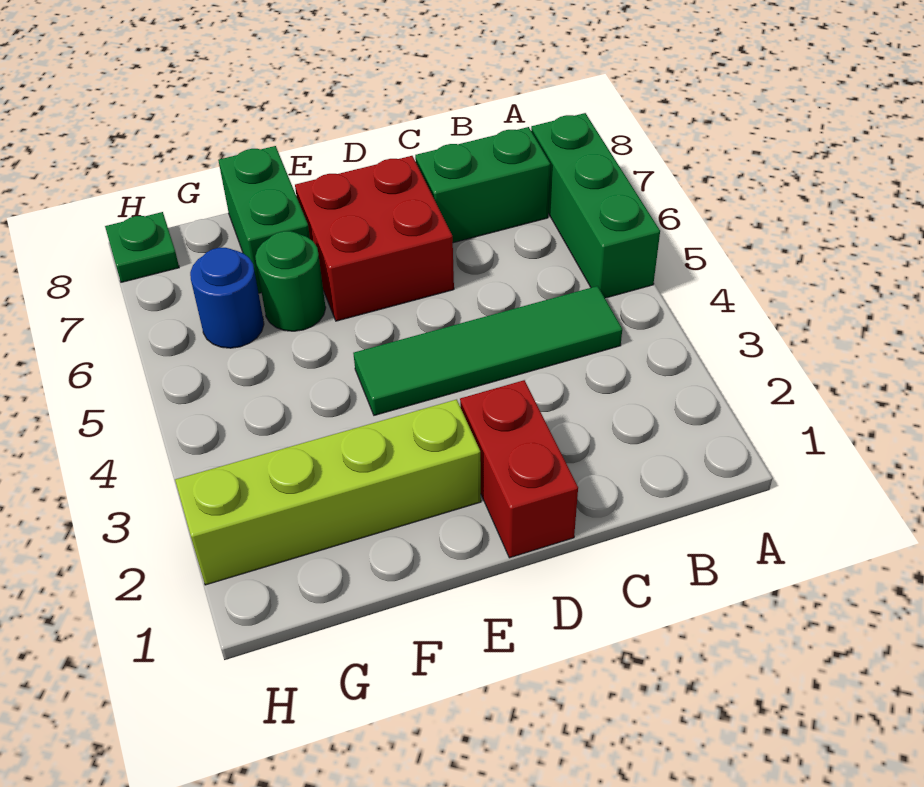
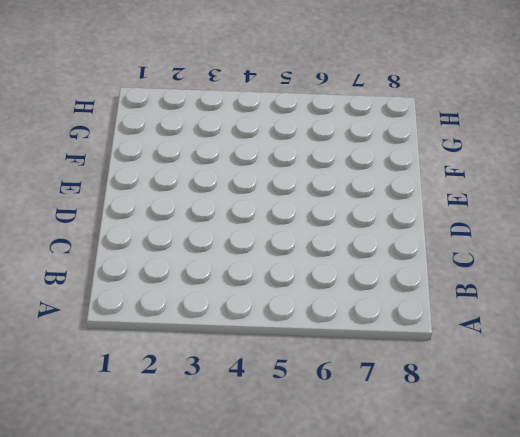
none -> green brick A5:A7 level 1
none -> green tile B4:E4 level 1

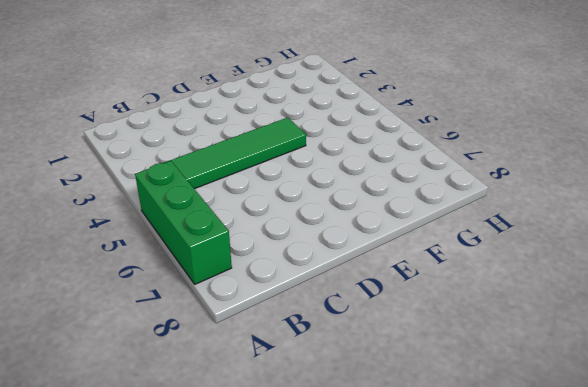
none -> green brick B7:C7 level 1
none -> red brick D1:D2 level 1

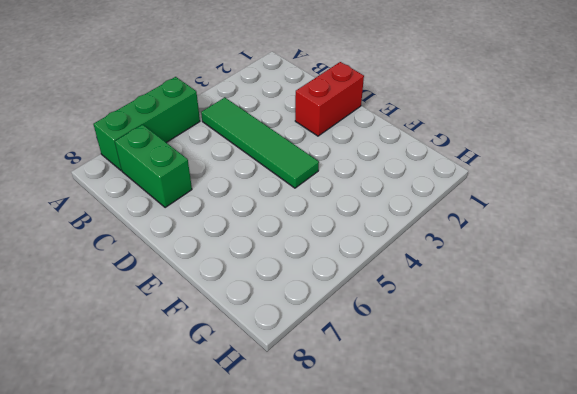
none -> red brick D6:E7 level 1
none -> lime brick E2:H2 level 1

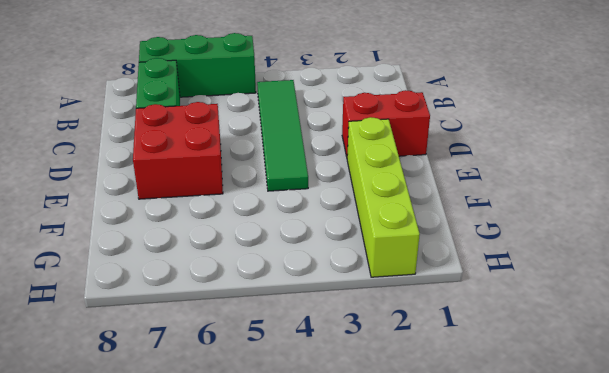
none -> green round brick F6 level 1
none -> green brick F7:F8 level 1

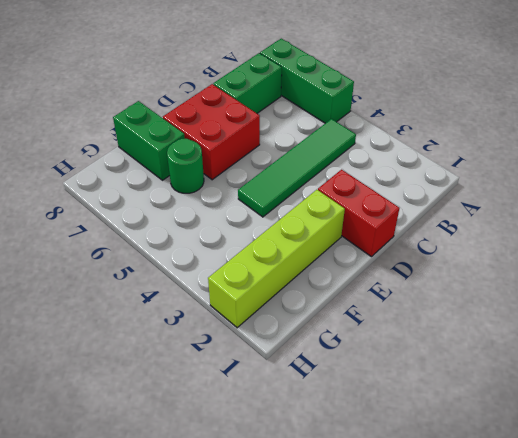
none -> blue round brick G6 level 1
none -> green plate H8 level 1

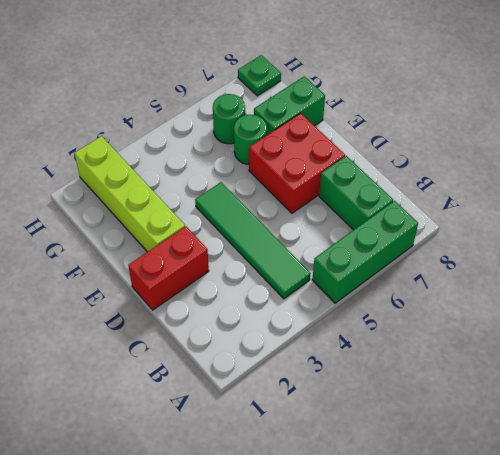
green round brick G6 level 1 -> blue round brick G6 level 1

